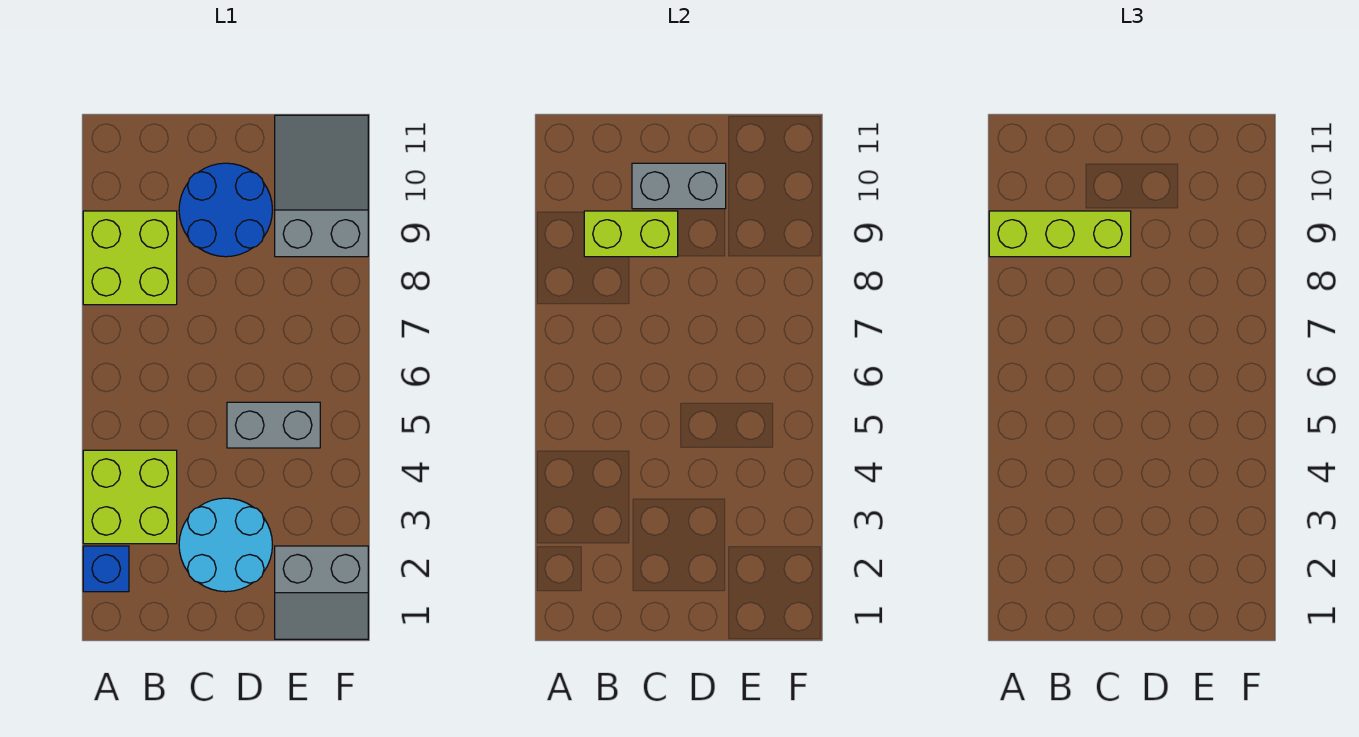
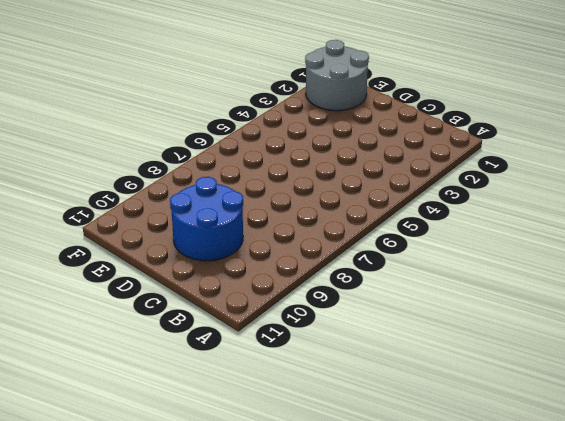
grey round brick E1:F2 level 1 -> grey slope E1:F2 level 1 top 2
none -> blue brick A2 level 1
none -> lime brick A3:B4 level 1

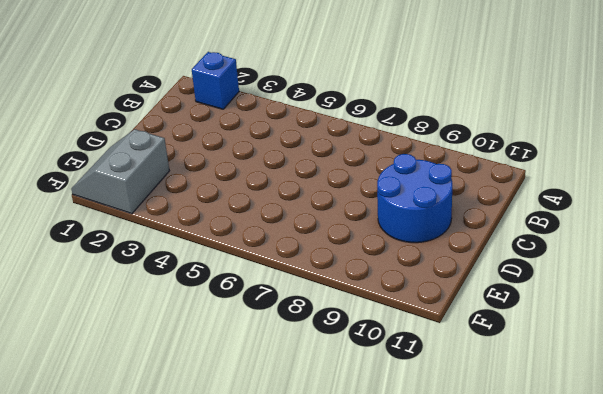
none -> lime brick A3:B4 level 1
none -> lime brick A8:B9 level 1

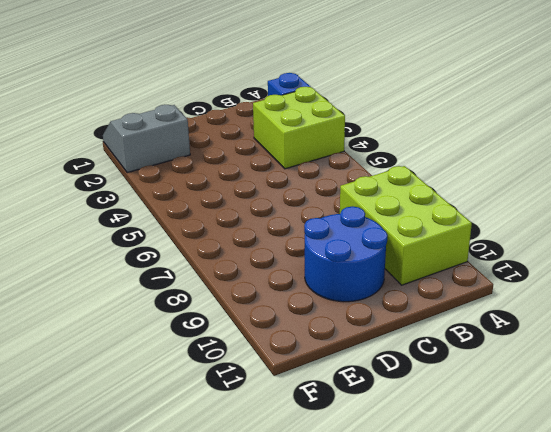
lime brick A8:B10 level 1 -> lime brick A8:B9 level 1
none -> cyan round brick C2:D3 level 1
none -> grey brick D5:E5 level 1

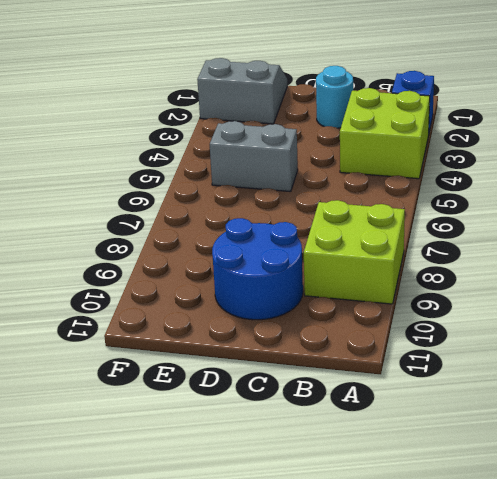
cyan round brick C2 level 1 -> cyan round brick C2:D3 level 1
none -> grey slope E9:F11 level 1 top 9
none -> lime brick B9:C9 level 2

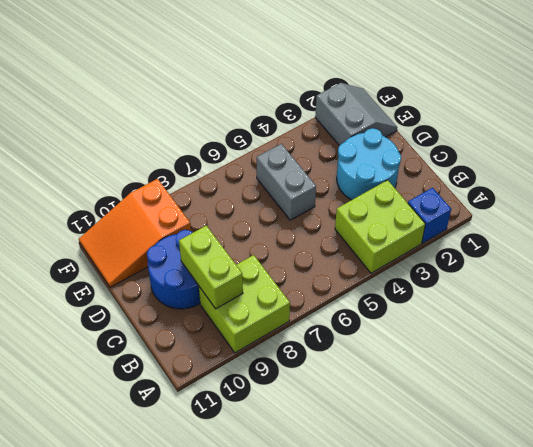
orange slope E9:F11 level 1 top 9 -> grey slope E9:F11 level 1 top 9
none -> grey brick C10:D10 level 2
none -> lime brick A9:C9 level 3

